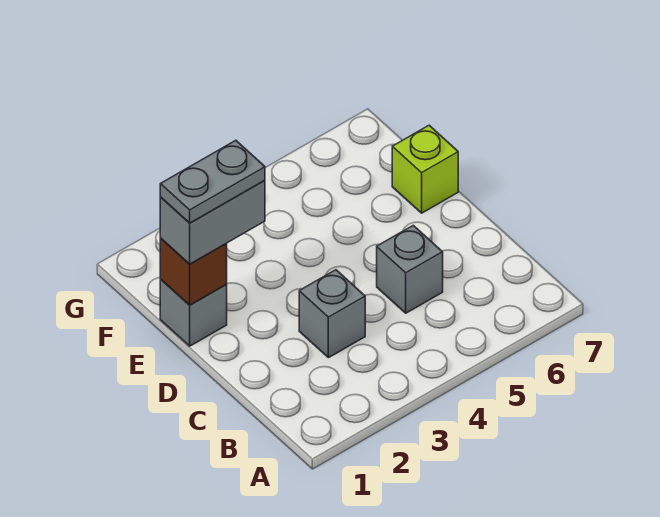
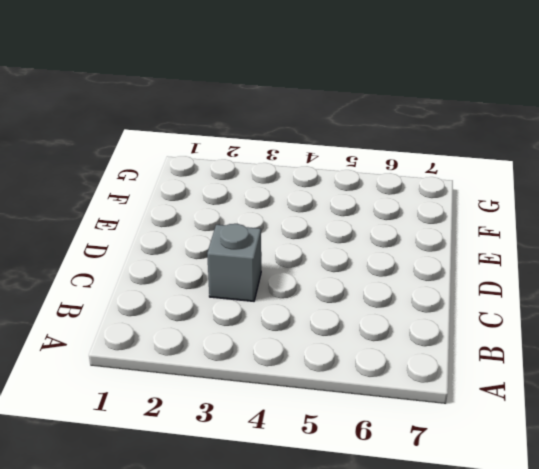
none -> grey brick C5 level 1
none -> grey brick E1 level 1

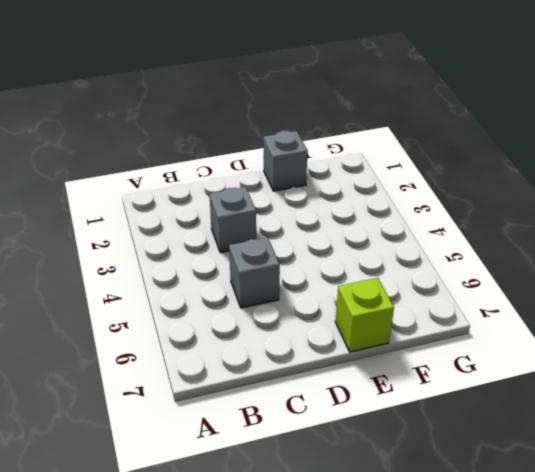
none -> brown brick E1 level 2
none -> grey brick E1:E2 level 3

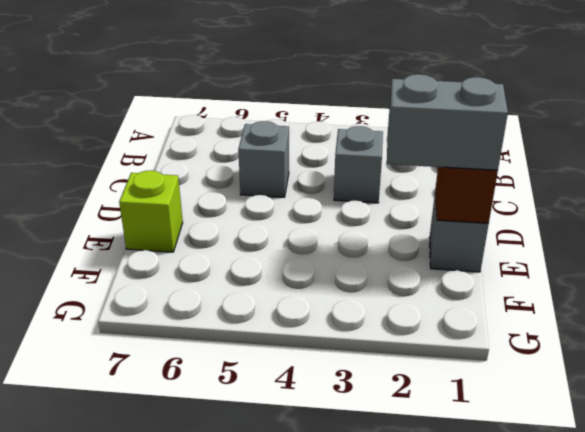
none -> grey plate E1:E2 level 4

